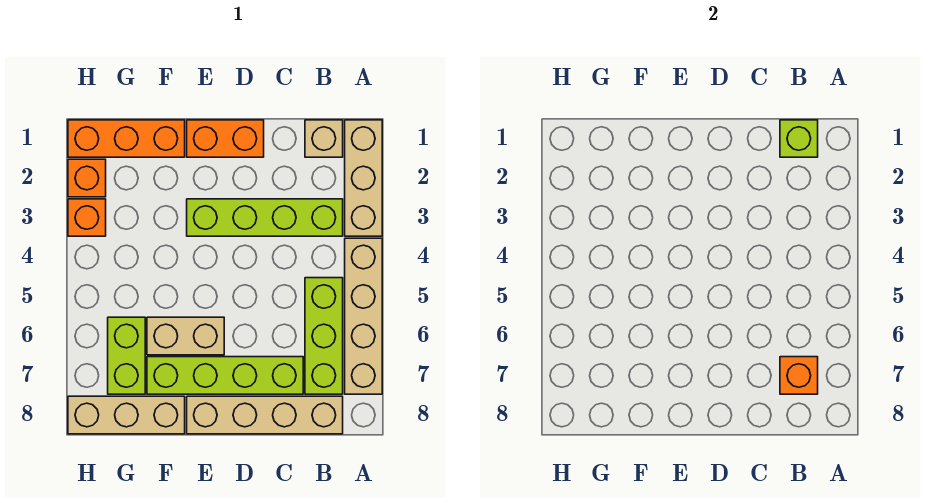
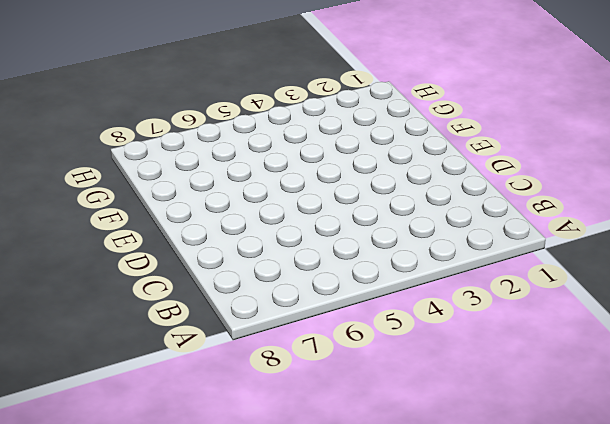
none -> tan brick A1:A3 level 1
none -> tan brick A4:A7 level 1
none -> tan brick B1 level 1

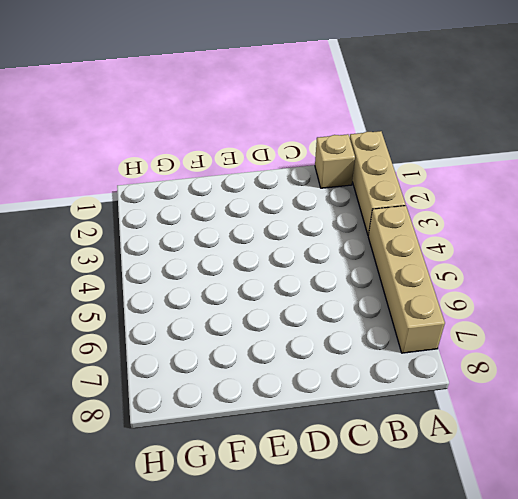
none -> lime brick B3:E3 level 1
none -> lime brick B5:B7 level 1
none -> tan brick B8:E8 level 1

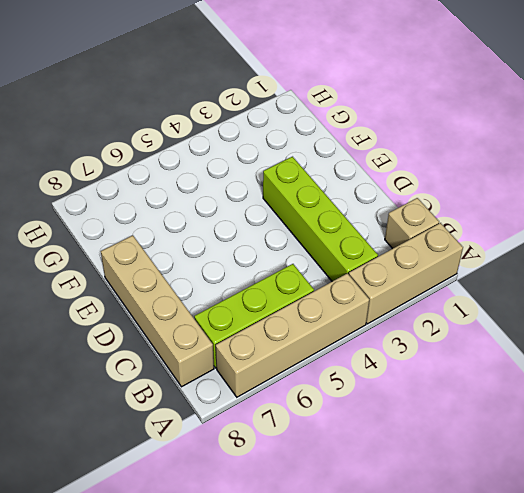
none -> lime brick C7:F7 level 1
none -> orange brick D1:E1 level 1
none -> tan brick E6:F6 level 1

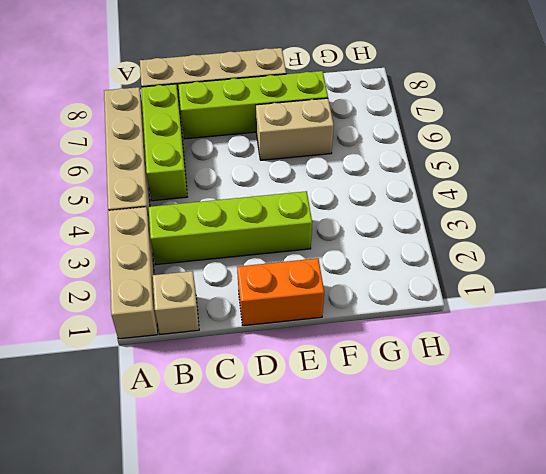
none -> orange brick F1:H1 level 1
none -> tan brick F8:H8 level 1
none -> lime brick G6:G7 level 1

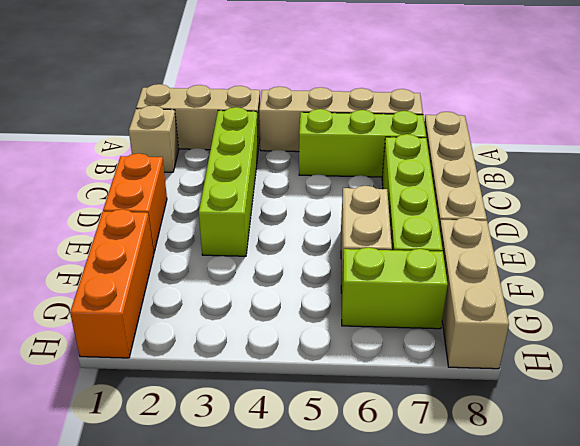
none -> orange brick H2 level 1
none -> orange brick H3 level 1
none -> lime brick B1 level 2

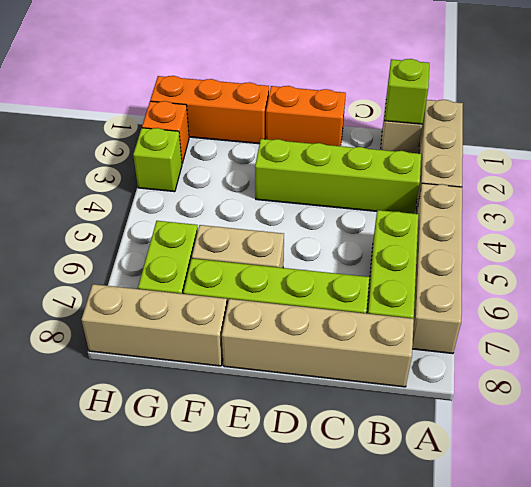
lime brick H3 level 1 -> orange brick H3 level 1
none -> orange brick B7 level 2

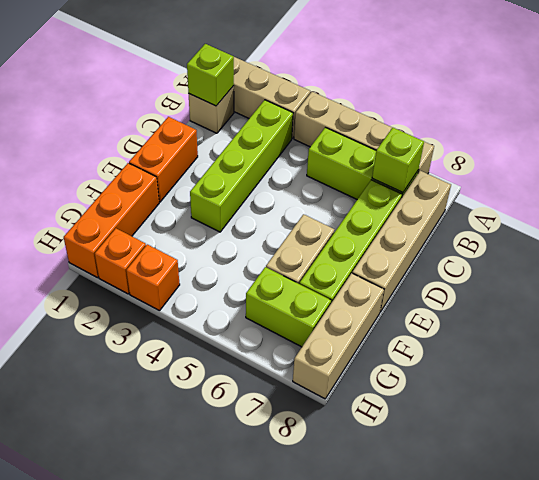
lime brick B7 level 2 -> orange brick B7 level 2

